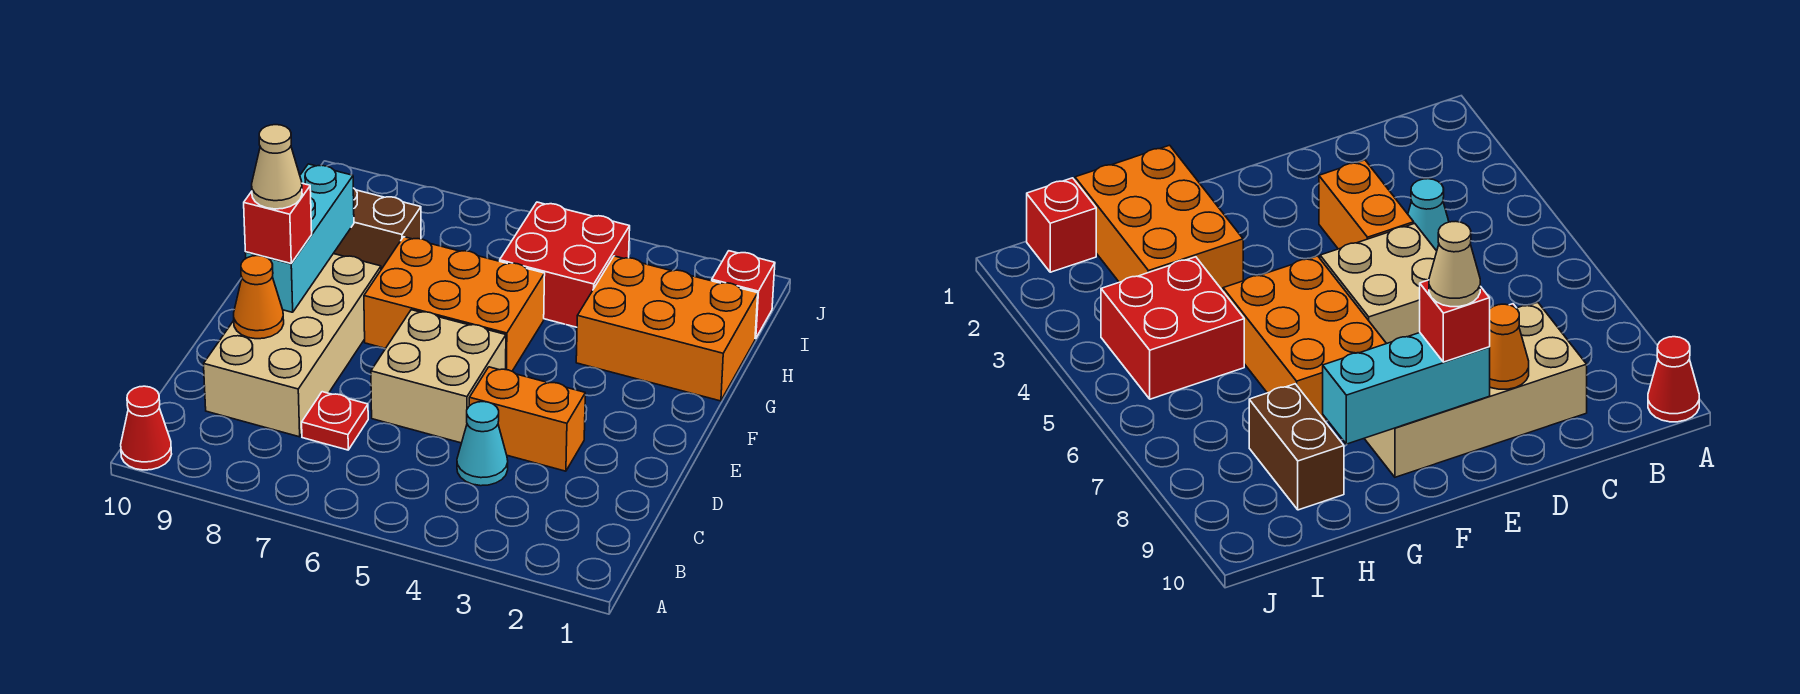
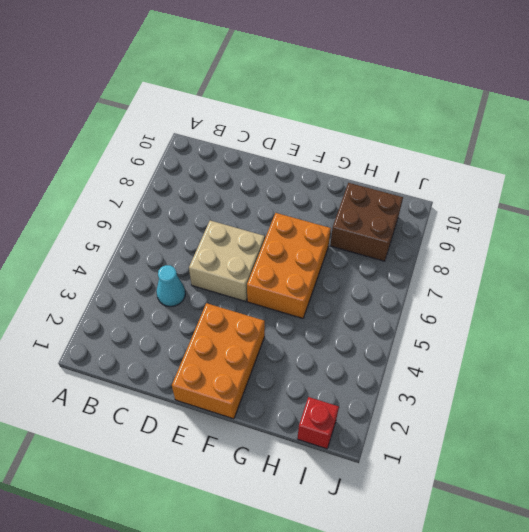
orange brick E1:F3 level 1 -> orange brick G1:H3 level 1
brown brick H8:I9 level 1 -> brown brick H8:H9 level 1
none -> red cone A10 level 1
none -> red plate C7 level 1
none -> tan brick C8:F9 level 1

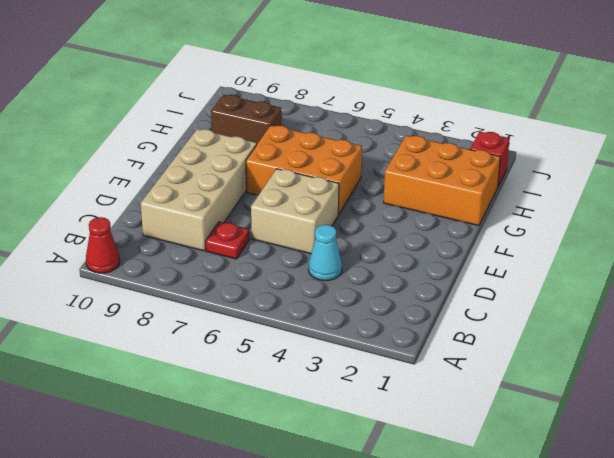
none -> orange brick D3:D4 level 1
none -> red brick H4:I5 level 1
none -> orange cone D9 level 2

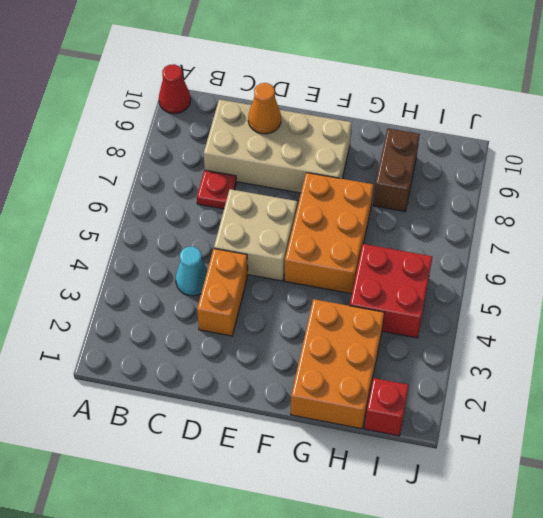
none -> cyan brick E9:G9 level 2
none -> red brick E9 level 3
none -> tan cone E9 level 4

